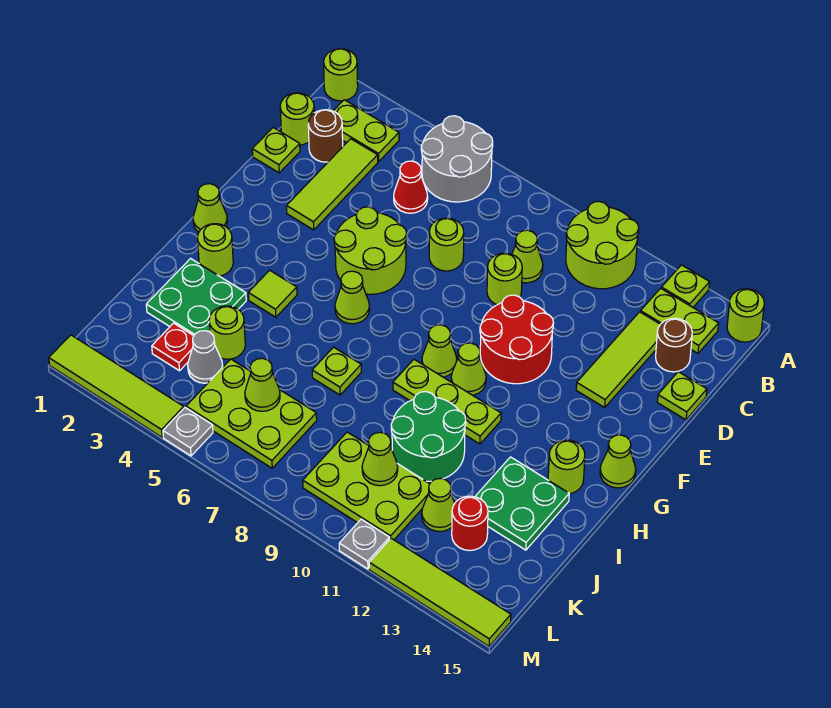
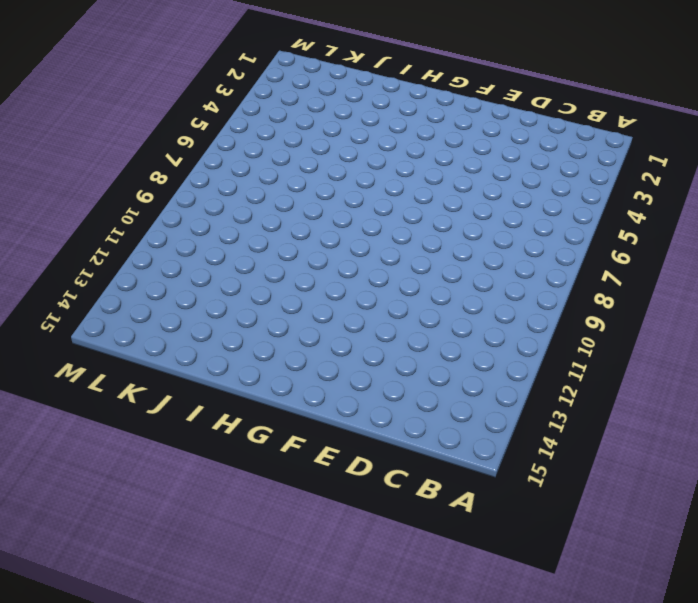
none -> lime round brick A1 level 1
none -> grey round brick A5:B6 level 1
none -> lime round brick A10:B11 level 1
none -> lime plate A13 level 1

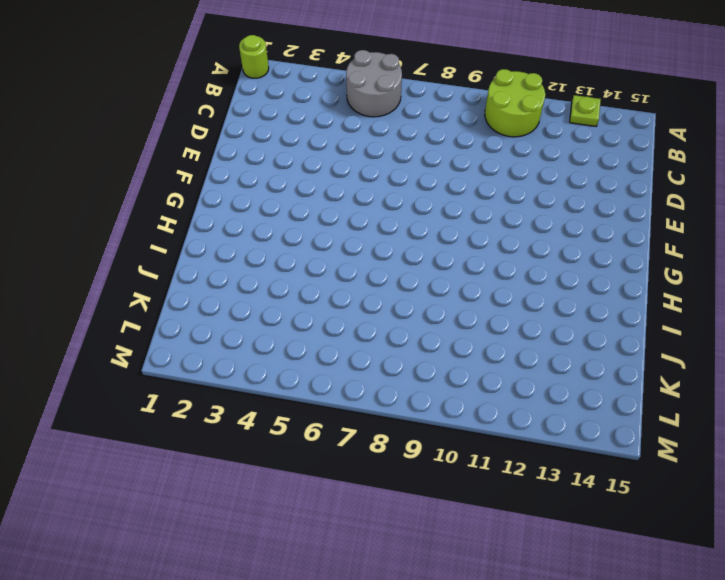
none -> lime round brick A15 level 1
none -> lime plate B2:B3 level 1
none -> lime plate B13:B14 level 1
none -> lime round brick C1 level 1

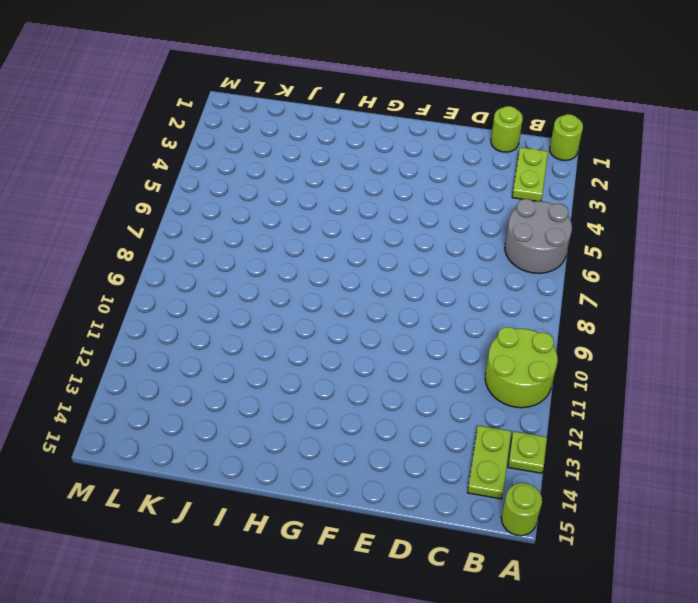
none -> brown round brick C2 level 1
none -> lime tile C3:E3 level 1
none -> red cone C5 level 1
none -> lime cone C9 level 1

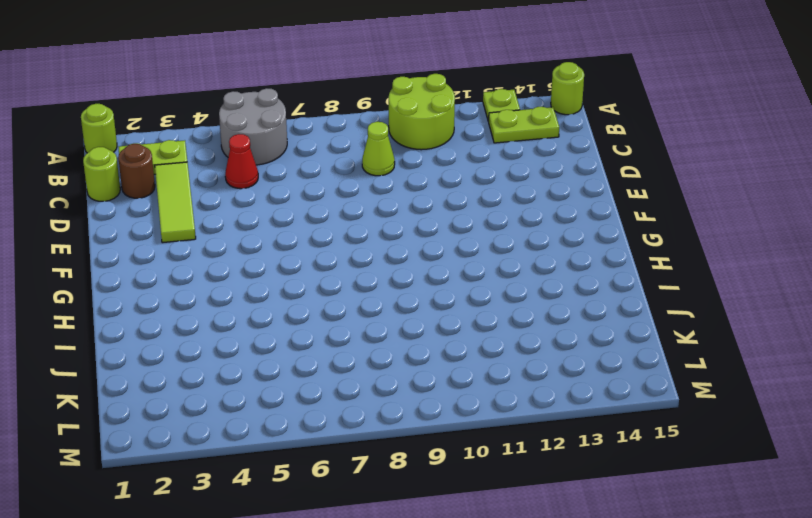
none -> lime tile C13:E13 level 1
none -> brown round brick C14 level 1
none -> lime plate D1 level 1
none -> lime round brick D7 level 1

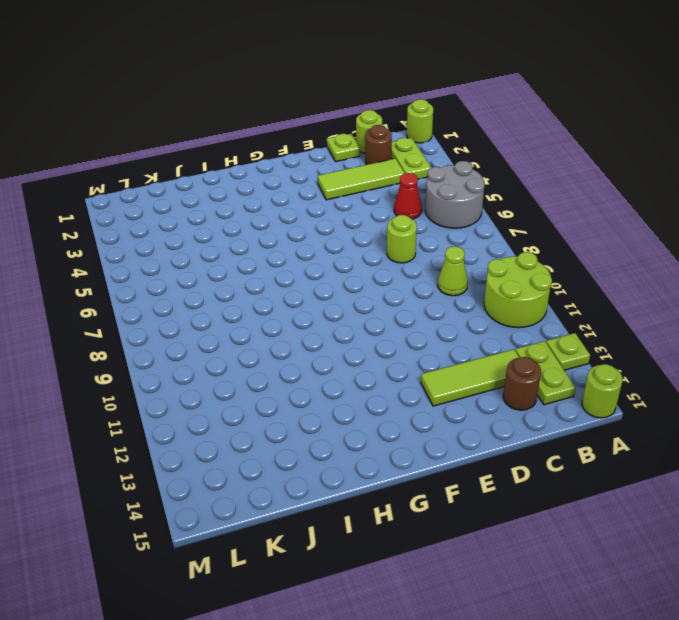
none -> lime round brick D9 level 1
none -> lime plate D15 level 1
none -> lime round brick E5:F6 level 1
none -> red round brick E10:F11 level 1

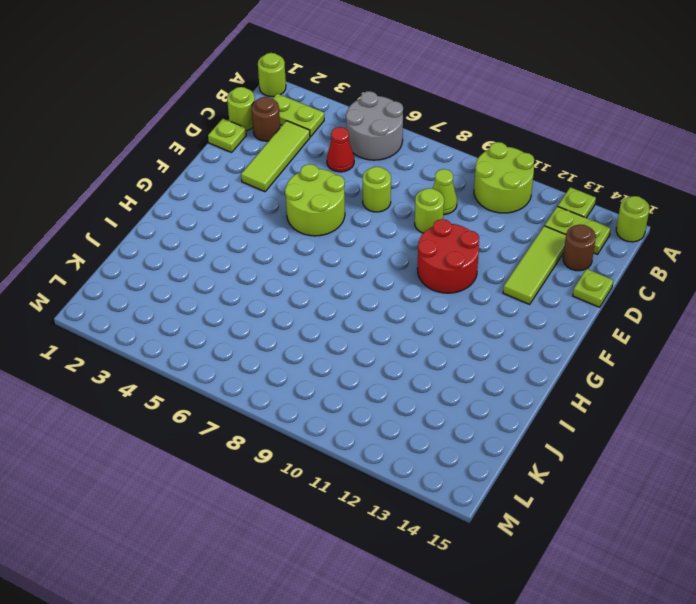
none -> lime cone G1 level 1
none -> lime cone G6 level 1
none -> lime cone G9 level 1
none -> lime cone G10 level 1

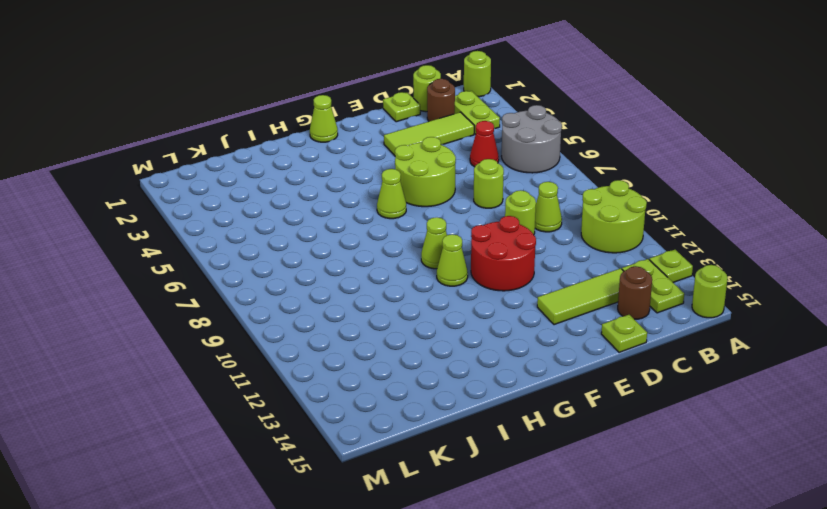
none -> lime cone G15 level 1
none -> lime round brick H2 level 1
none -> lime tile H4 level 1
none -> lime plate H9:H11 level 1

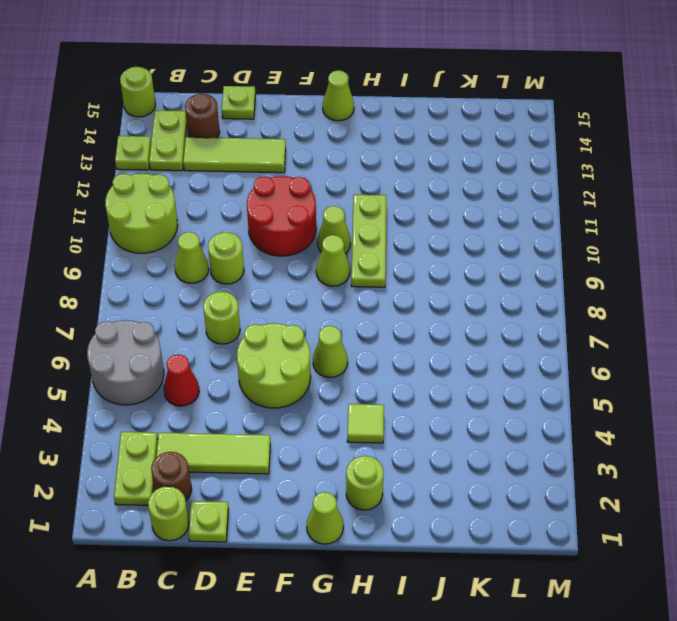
none -> lime round brick A1 level 1
none -> lime round brick H14 level 1
none -> green plate I2:J3 level 1
none -> lime plate I7 level 1

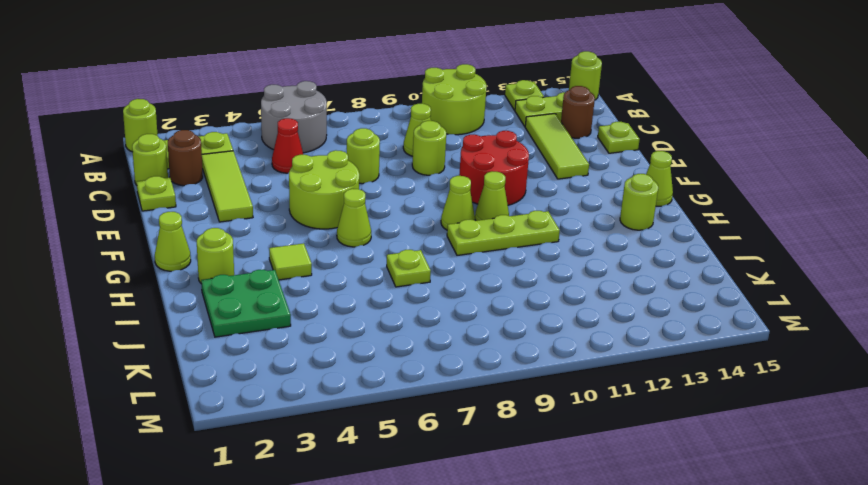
none -> green round brick I10:J11 level 1
none -> green plate I13:J14 level 1
none -> lime round brick J4 level 1
none -> red plate K3 level 1

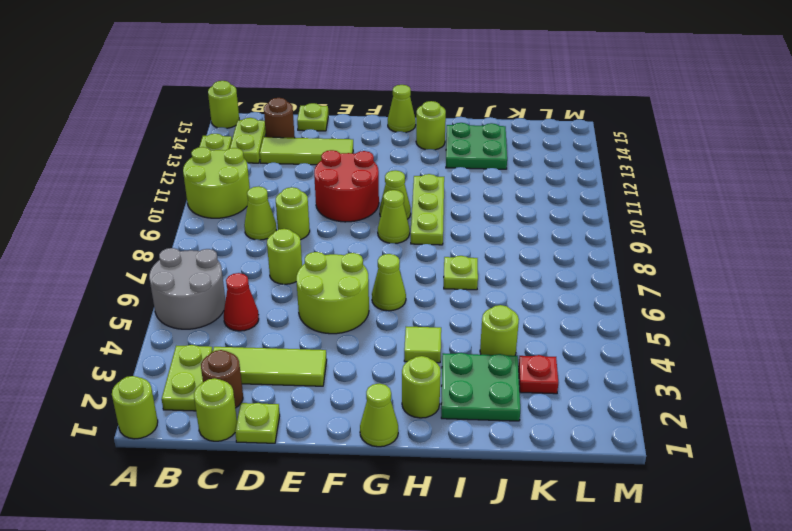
none -> green round brick I10:J11 level 1
none -> grey cone K4 level 1
none -> lime plate K5:L7 level 1
none -> lime plate K9:L11 level 1

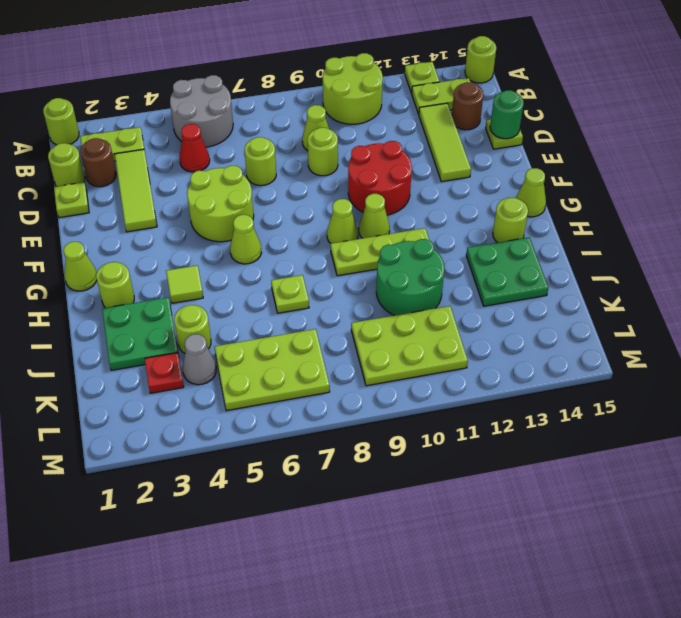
green round brick D15 level 2 -> none
none -> lime cone K12 level 1
none -> red round brick K13 level 1
none -> lime tile M1:M4 level 1
none -> grey plate M5 level 1

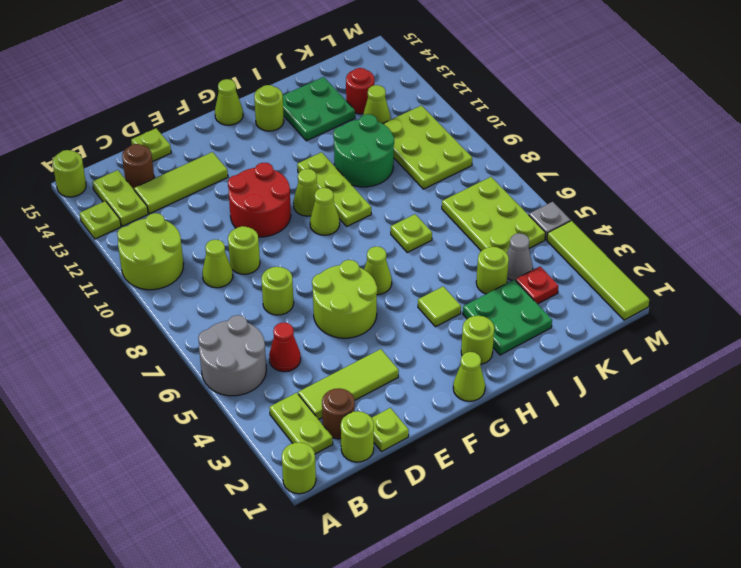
none -> grey plate M11 level 1
none -> lime tile M12:M15 level 1
none -> lime cone K6 level 2
none -> lime cone K10 level 2

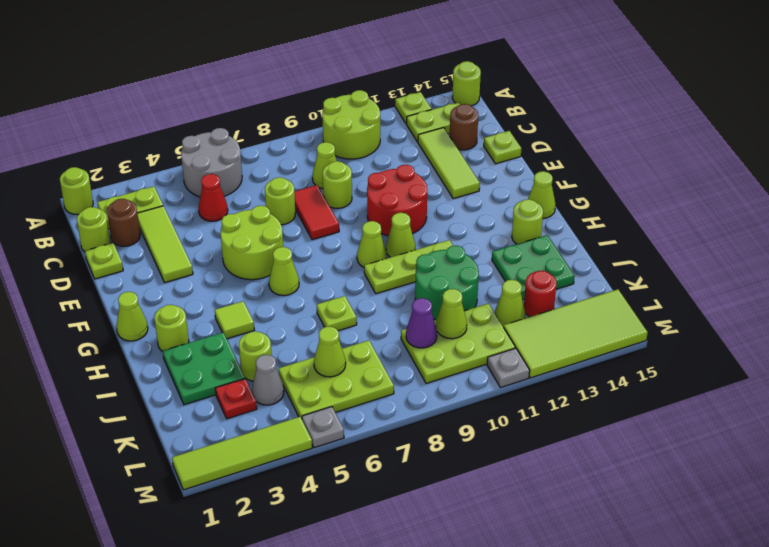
red tile D8:E8 level 1 -> none
purple cone K9 level 2 -> none
lime tile L12:M15 level 1 -> lime tile M12:M15 level 1

